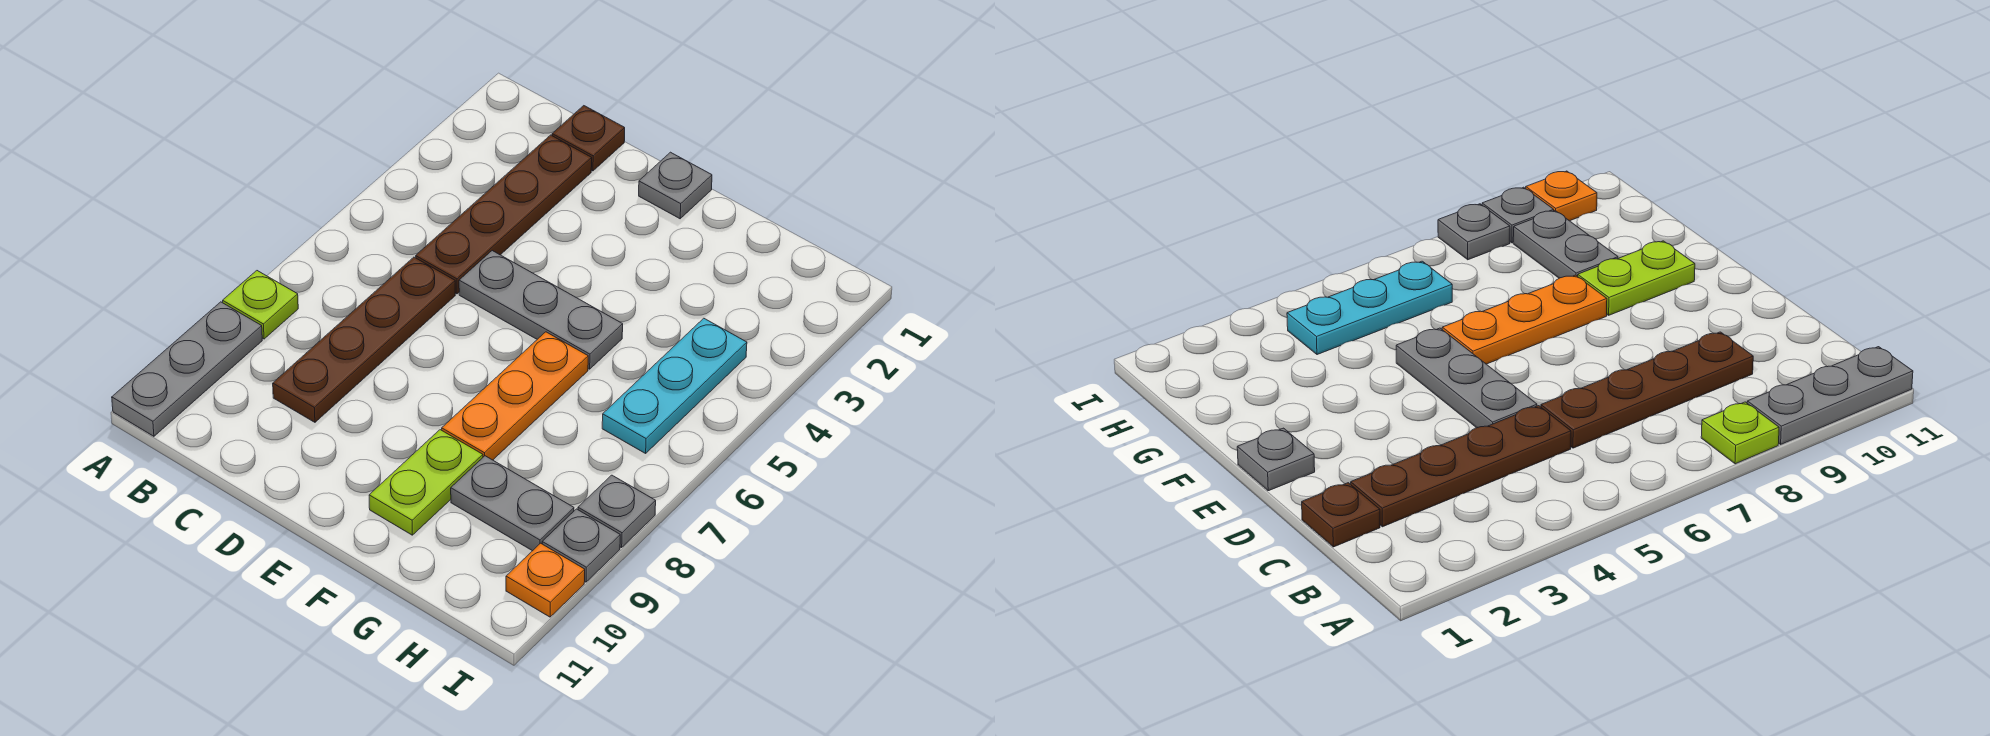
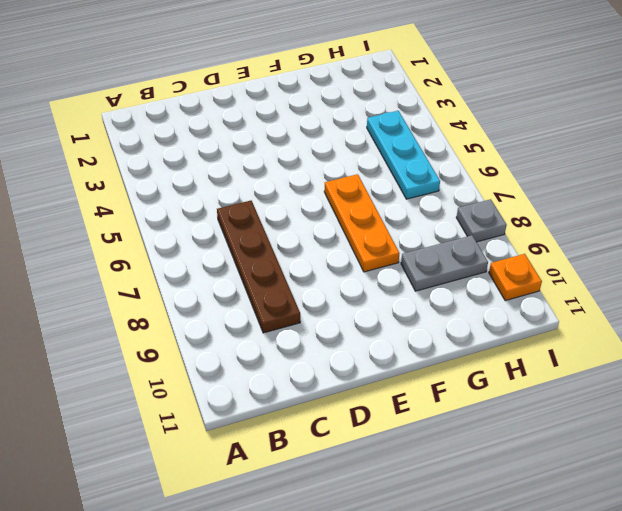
none -> lime plate A8 level 1
none -> grey plate A9:A11 level 1
none -> brown plate C1 level 1

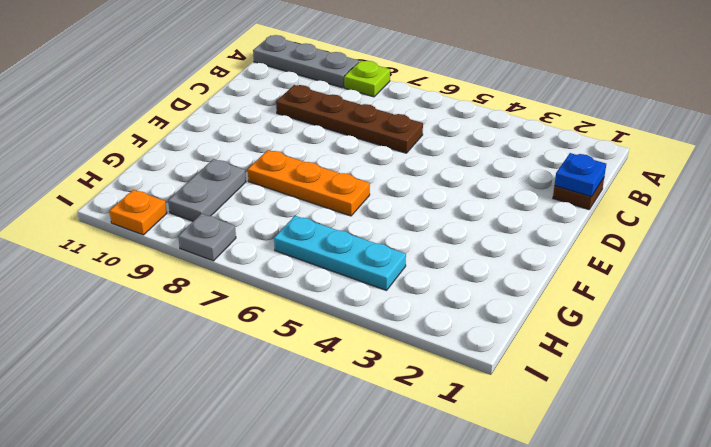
blue plate C1 level 2 -> none
none -> brown plate C2:C5 level 1
none -> grey plate D5:F5 level 1
none -> grey plate E1 level 1

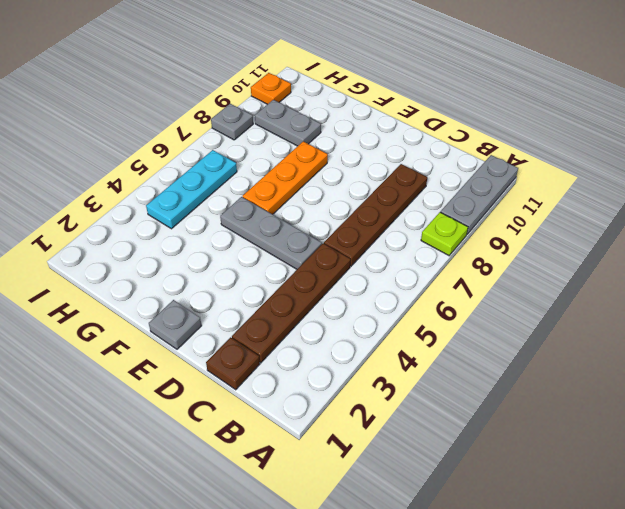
none -> lime plate F9:F10 level 1
none -> grey plate I9 level 1

